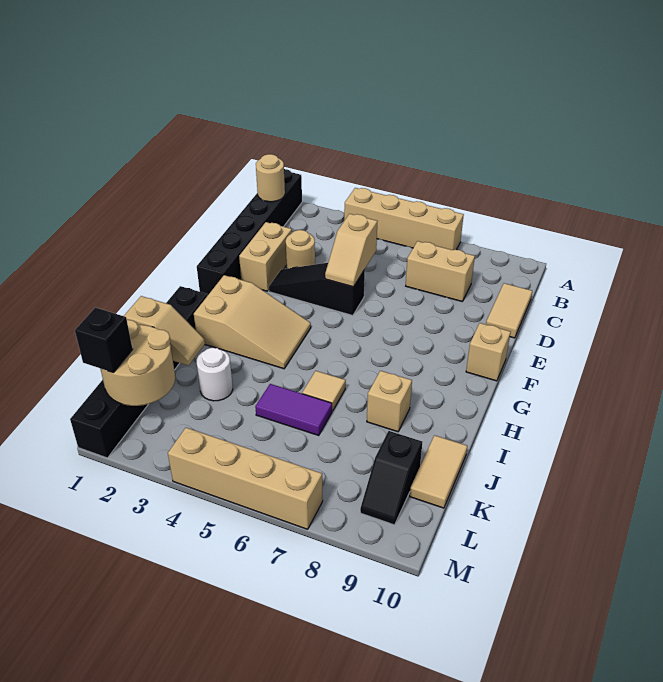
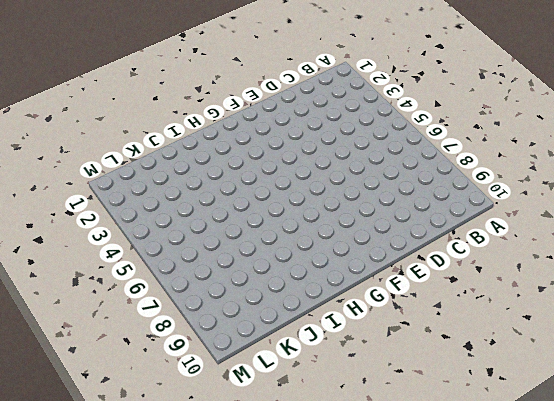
none -> black brick A1:F1 level 1
none -> tan brick A4:A7 level 1
none -> tan brick C7:C8 level 1

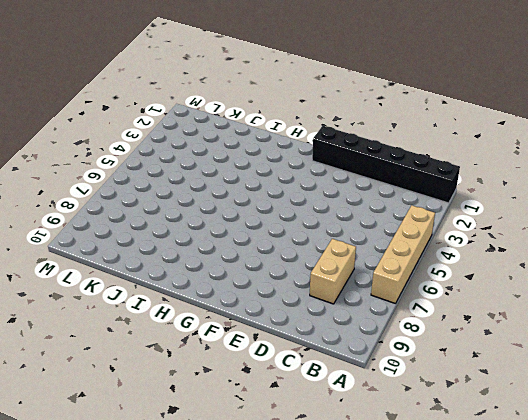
none -> tan tile C10:D10 level 1
none -> tan brick D2:E2 level 1
none -> tan round brick D3 level 1

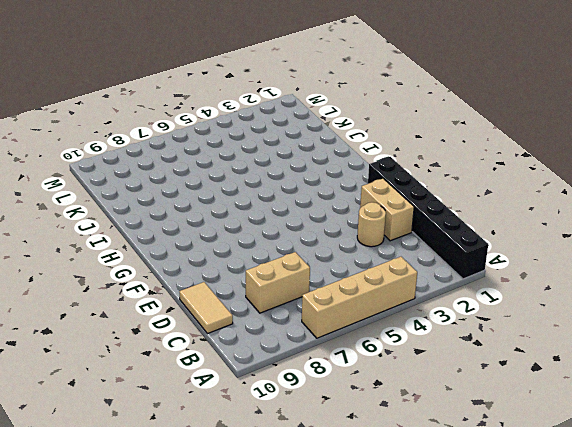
none -> black slope E3:E5 level 1 top 5
none -> tan brick F10 level 1
none -> tan slope G2:H4 level 1 top 2

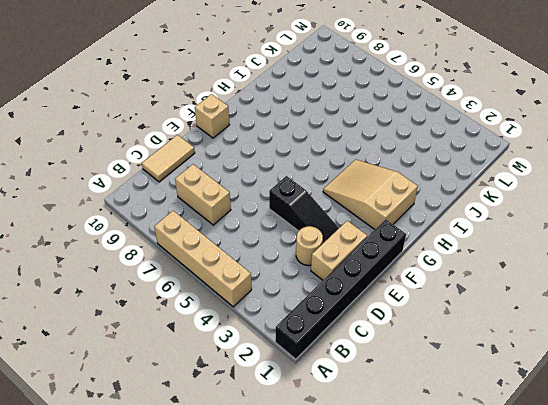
none -> black brick H1:M1 level 1
none -> tan tile I6 level 1
none -> tan brick I8 level 1

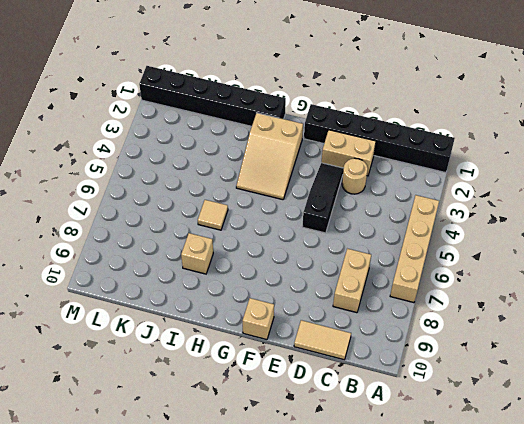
none -> white round brick J3 level 1
none -> purple tile J5:J6 level 1
none -> tan tile J10:K10 level 1

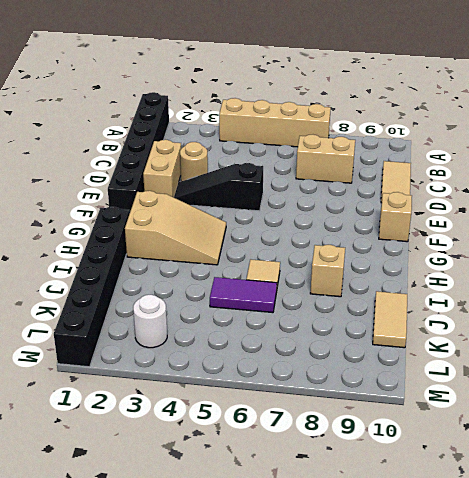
white round brick L3 level 1 -> white round brick J3 level 1
none -> black slope K9:L9 level 1 top K
none -> tan brick M4:M7 level 1
none -> tan round brick B1 level 2

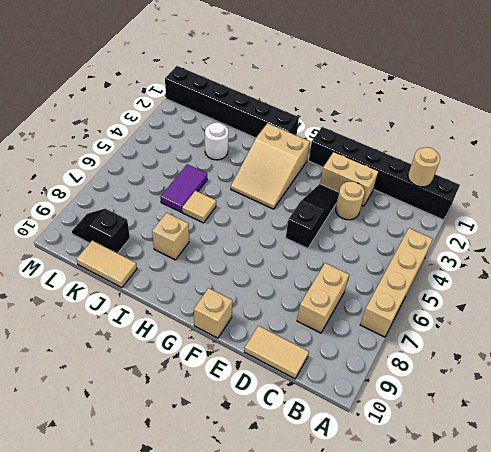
none -> tan brick M4:M7 level 1
none -> tan slope D5:E5 level 2 top D
none -> tan slope J1:J2 level 2 top 1

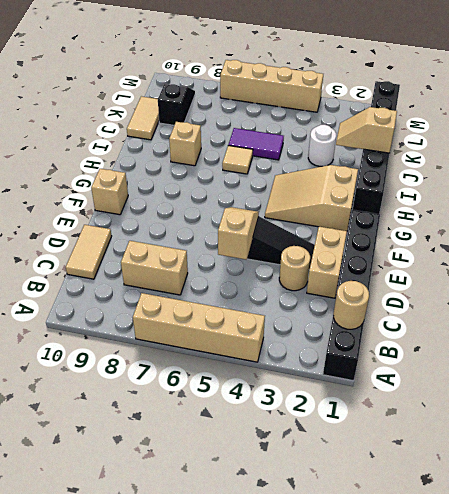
none -> tan round brick K1:L2 level 2
none -> black brick L1 level 3

